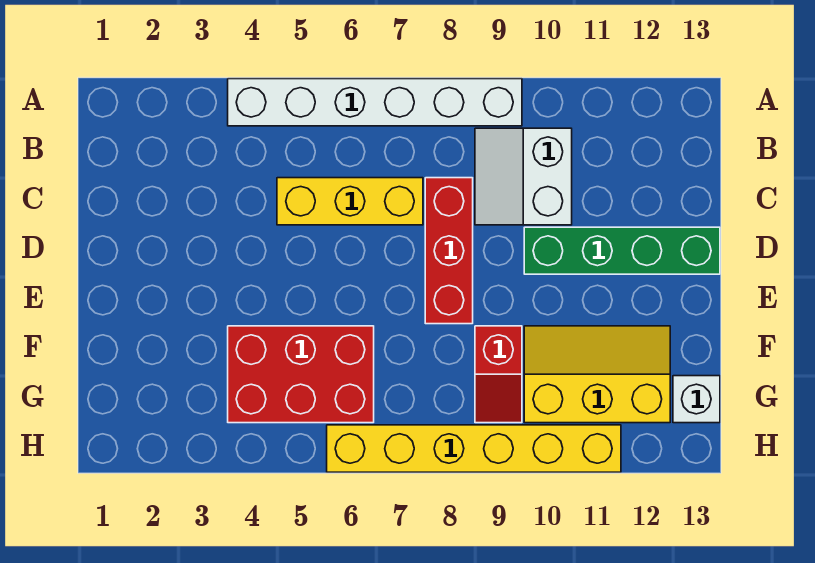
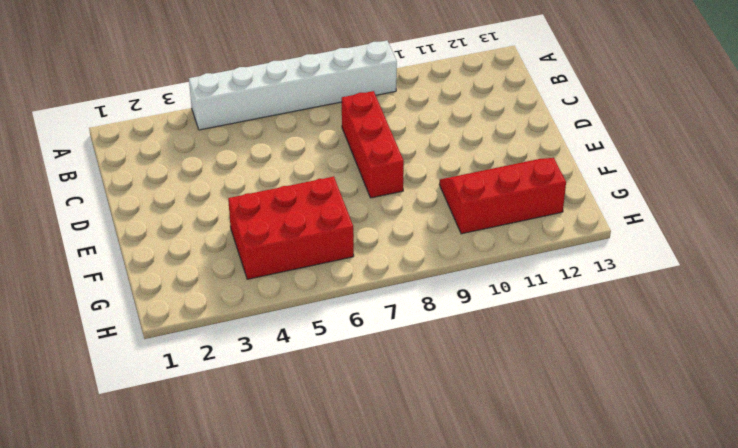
red slope F10:G12 level 1 top G -> yellow slope F10:G12 level 1 top G
none -> white slope B9:C10 level 1 top 10
none -> yellow brick C5:C7 level 1

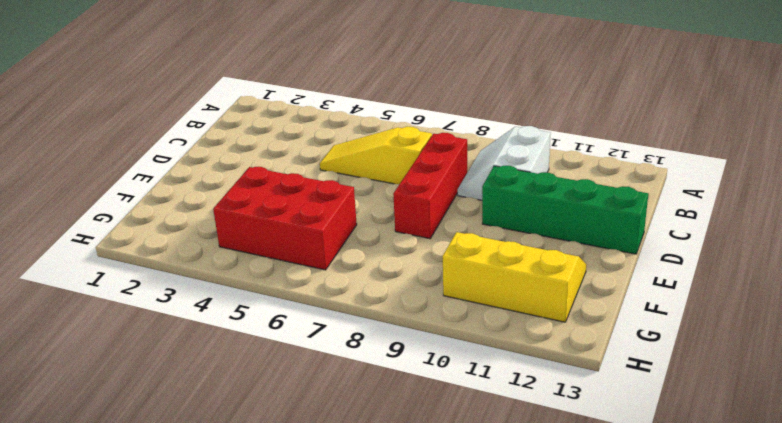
yellow slope C5:C7 level 1 top 7 -> yellow brick C5:C7 level 1
none -> white brick A4:A9 level 1
none -> red slope F9:G9 level 1 top F

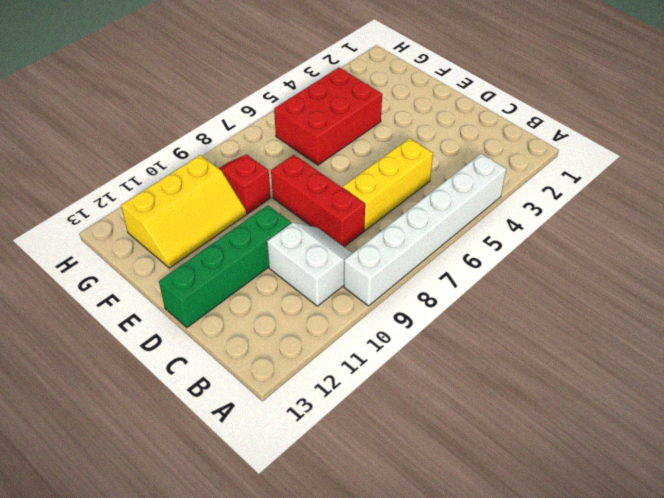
none -> white brick G13 level 1
none -> yellow brick H6:H11 level 1

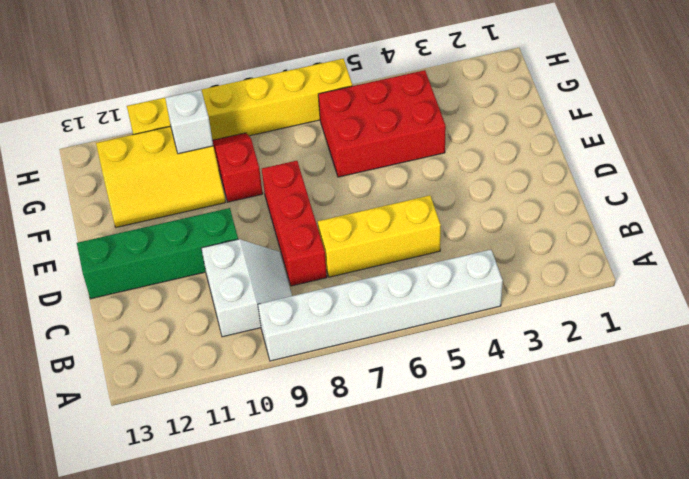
white brick G10 level 2 -> white brick G13 level 1

